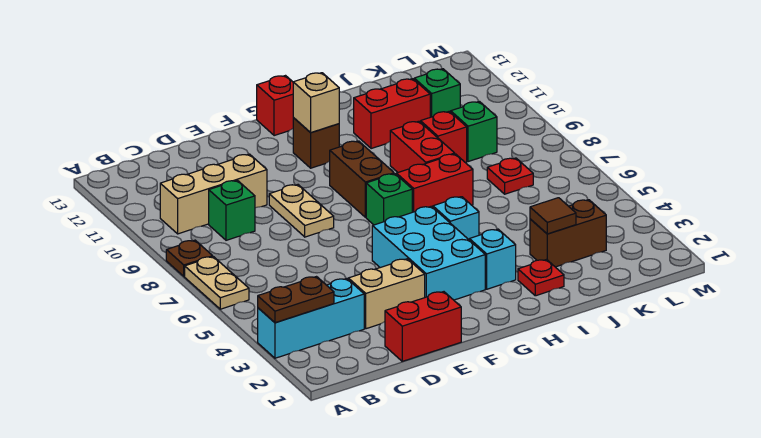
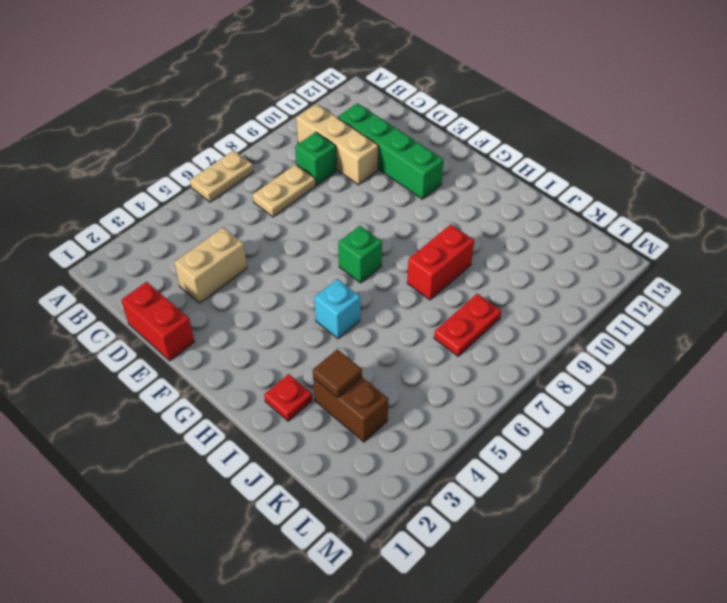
tan plate C7:C8 level 1 -> tan plate E8:E9 level 1
green brick C11:F11 level 1 -> none
tan brick D3:D4 level 1 -> tan brick D3:E3 level 1
red plate K7:K8 level 1 -> red plate K7 level 1
none -> cyan brick A3:C3 level 1
none -> brown plate A8 level 1
none -> cyan brick F3:G5 level 1

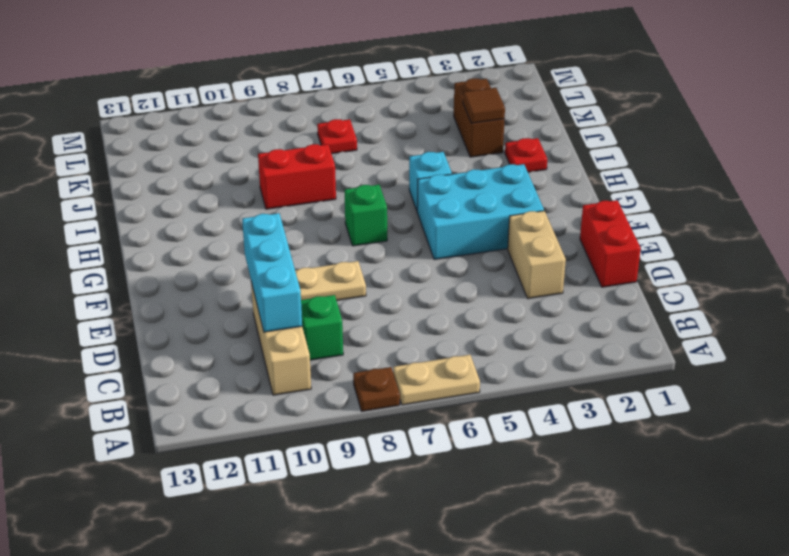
cyan brick C10:E10 level 2 -> cyan brick A3:C3 level 1
none -> brown brick G8:G9 level 1
none -> brown brick G11 level 1
none -> red brick G13 level 1

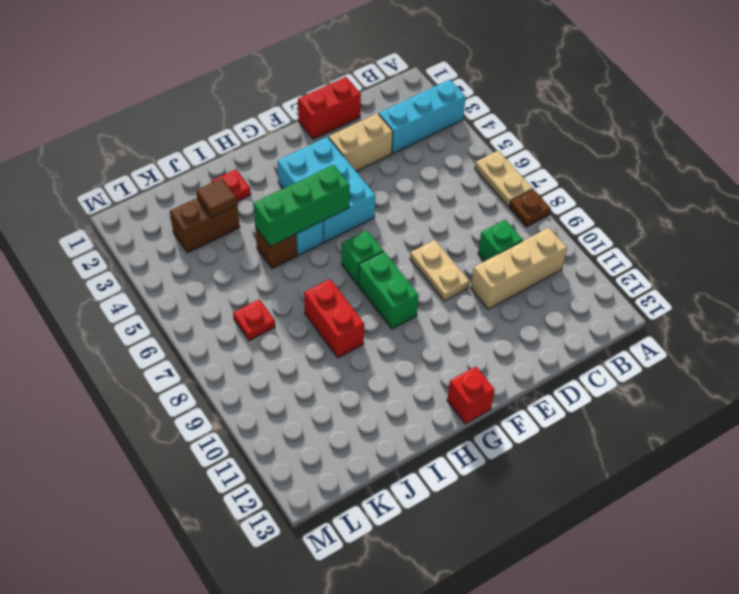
green brick G5:I5 level 2 -> none
green brick G8:G9 level 1 -> brown brick G8:G9 level 1
brown brick I5 level 1 -> brown brick G11 level 1
none -> cyan brick H3 level 1
none -> red brick H7:I7 level 1
none -> red brick I11:J11 level 1

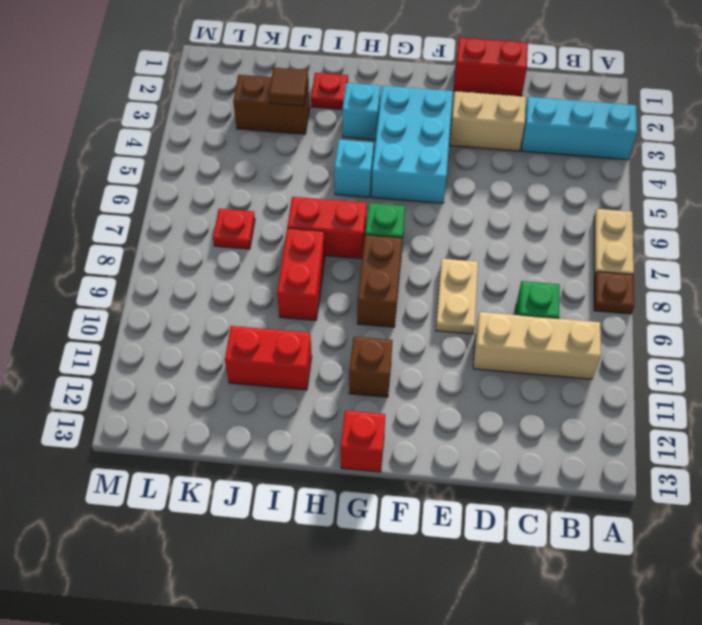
none -> red brick J9 level 1
none -> green brick K9 level 1
none -> green brick K11 level 1

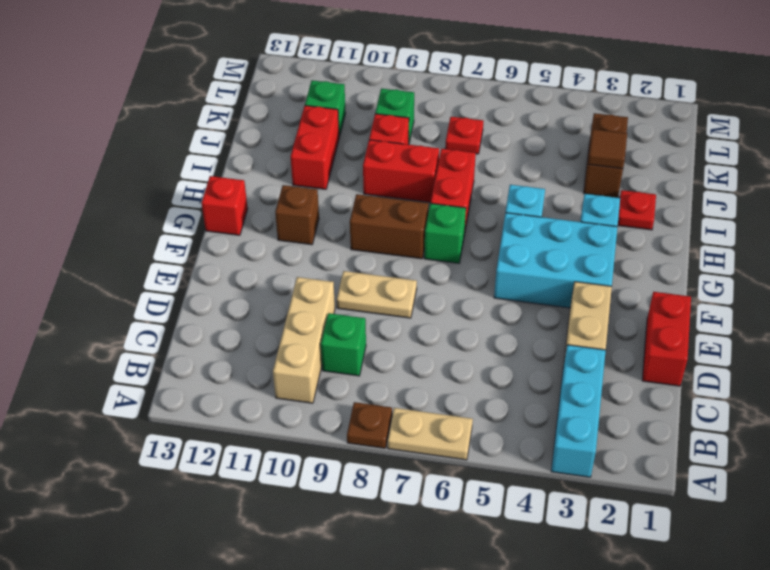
none -> brown plate A3:B3 level 2
none -> tan brick G11 level 2

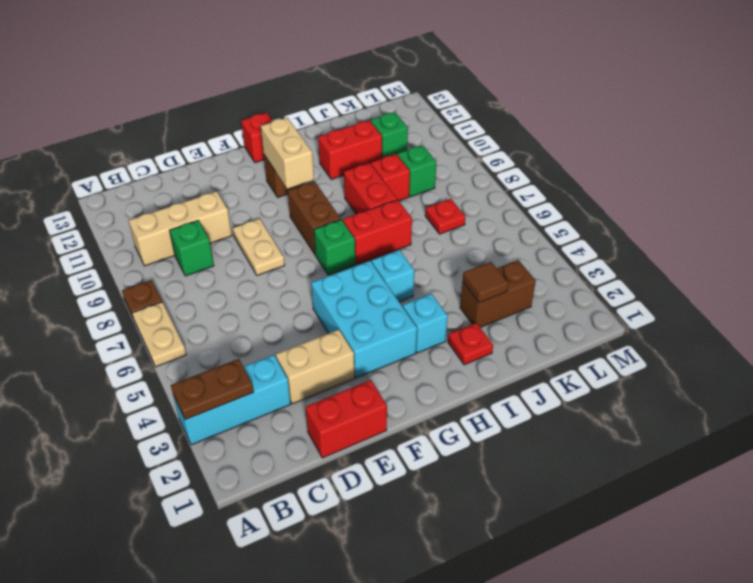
tan brick G10:G11 level 2 -> tan brick G11 level 2

